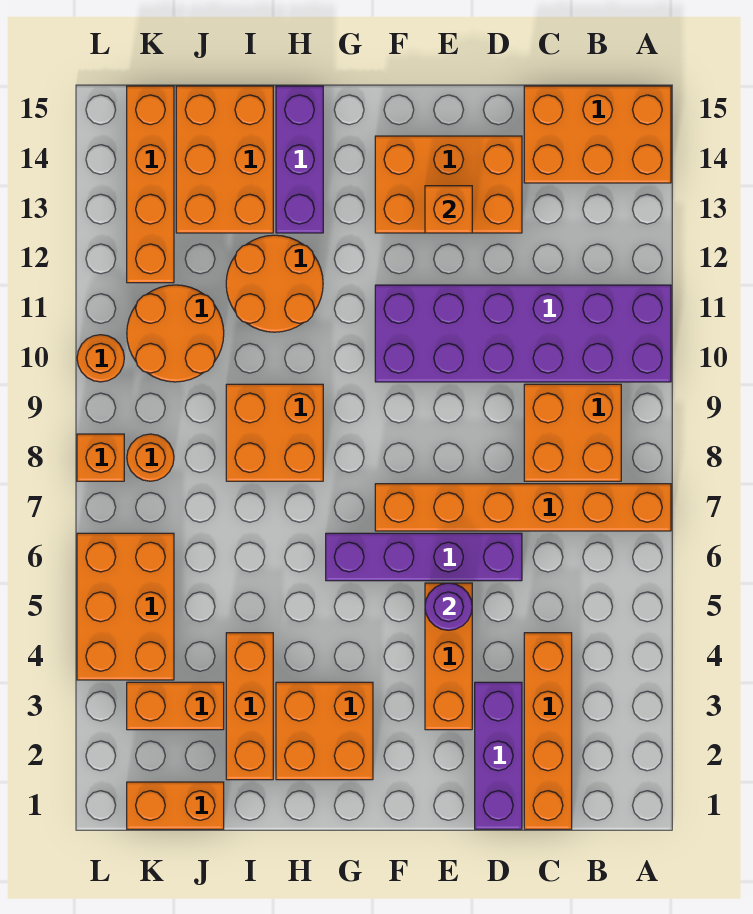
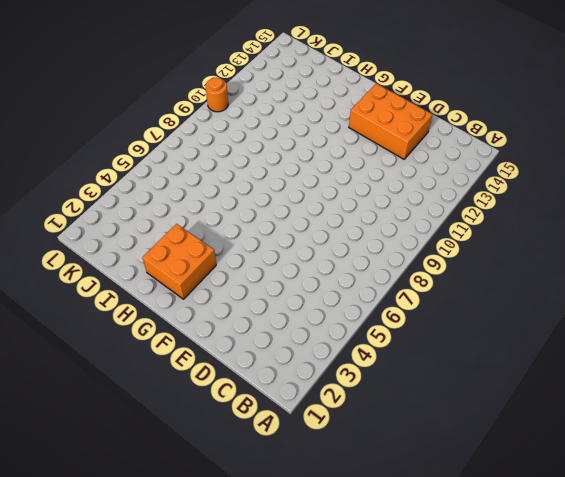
none -> orange brick A7:F7 level 1
none -> purple brick A10:F11 level 1
none -> orange brick A14:C15 level 1

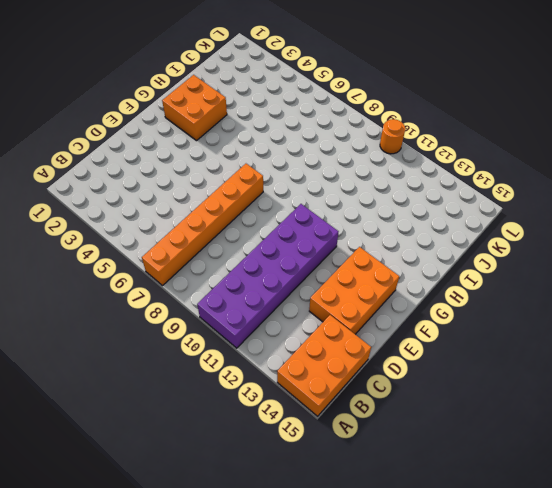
none -> orange brick B8:C9 level 1
none -> orange brick C1:C4 level 1
none -> purple brick D1:D3 level 1

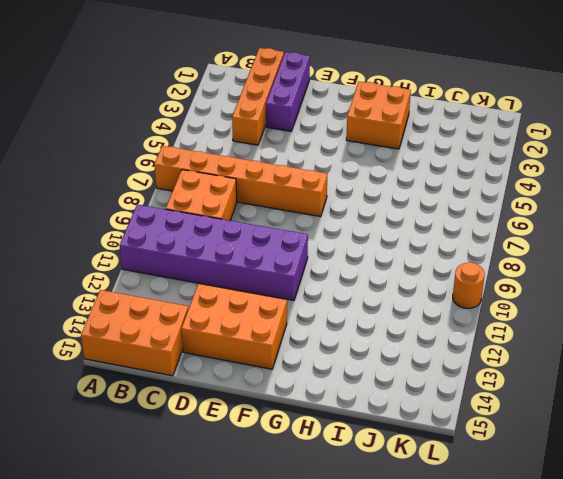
none -> purple brick D6:G6 level 1
none -> orange brick E3:E5 level 1
none -> orange brick H8:I9 level 1

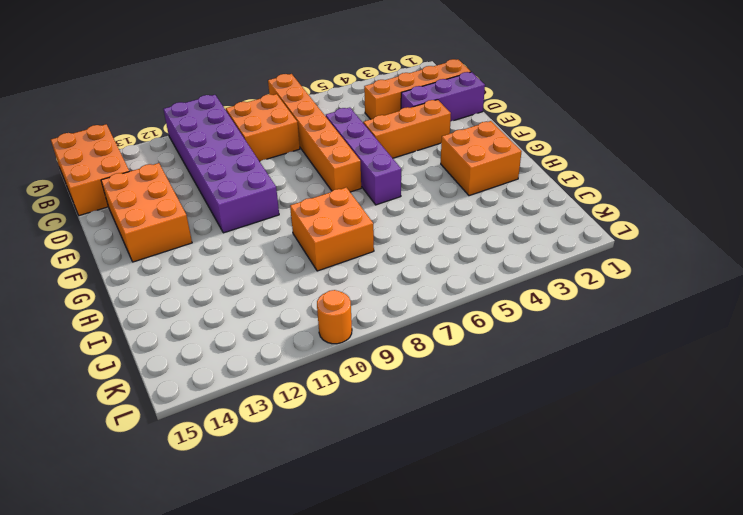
none -> orange round brick H11:I12 level 1
none -> purple brick H13:H15 level 1
none -> orange brick I2:I4 level 1

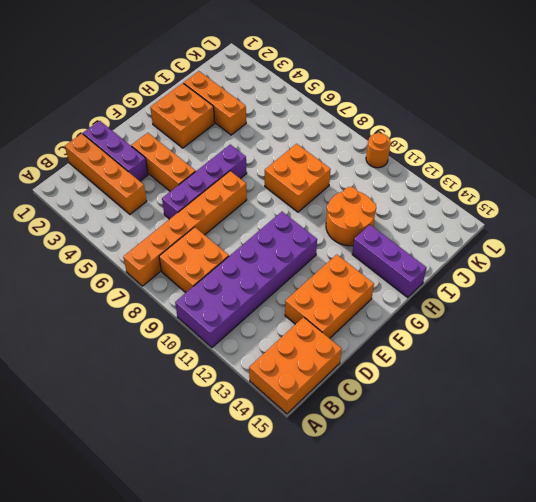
none -> orange brick I13:J15 level 1
none -> orange brick J1:K1 level 1
none -> orange brick J3:K3 level 1

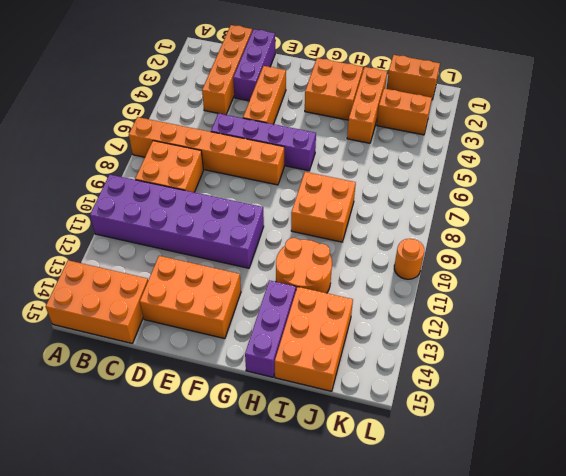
none -> orange round brick J10:K11 level 1
none -> orange brick K4:L6 level 1
none -> orange round brick K8 level 1

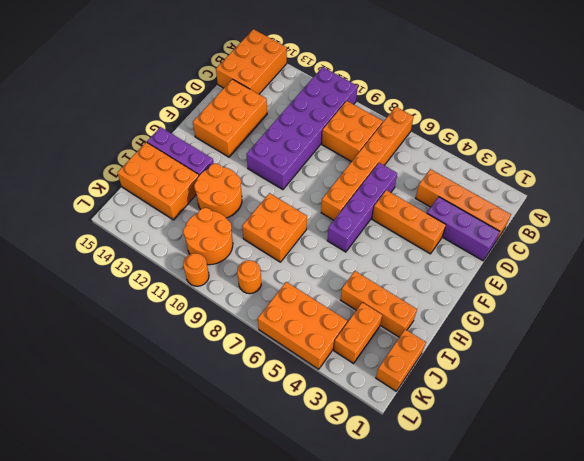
none -> orange brick G2:H3 level 1
none -> orange brick K12:K15 level 1
none -> orange brick L8 level 1

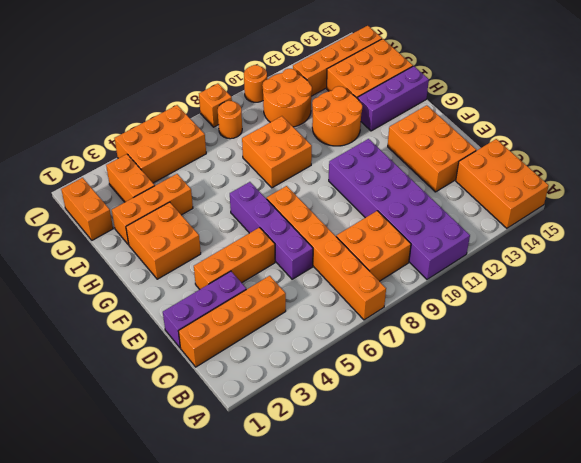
none -> purple round brick E5 level 2
none -> orange brick E13 level 2

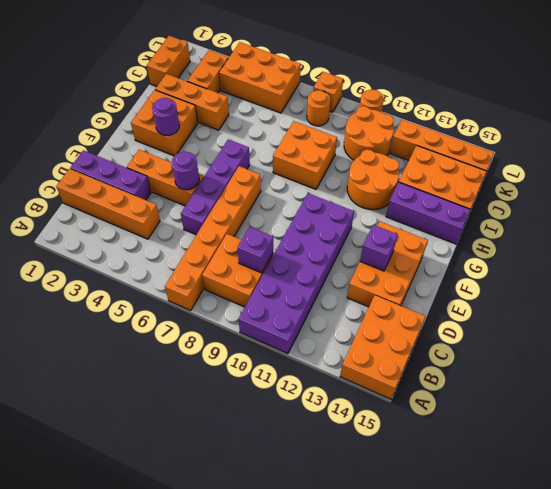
purple brick C9 level 2 -> none
purple brick E13 level 2 -> orange brick E13 level 2
purple round brick G3 level 2 -> none

